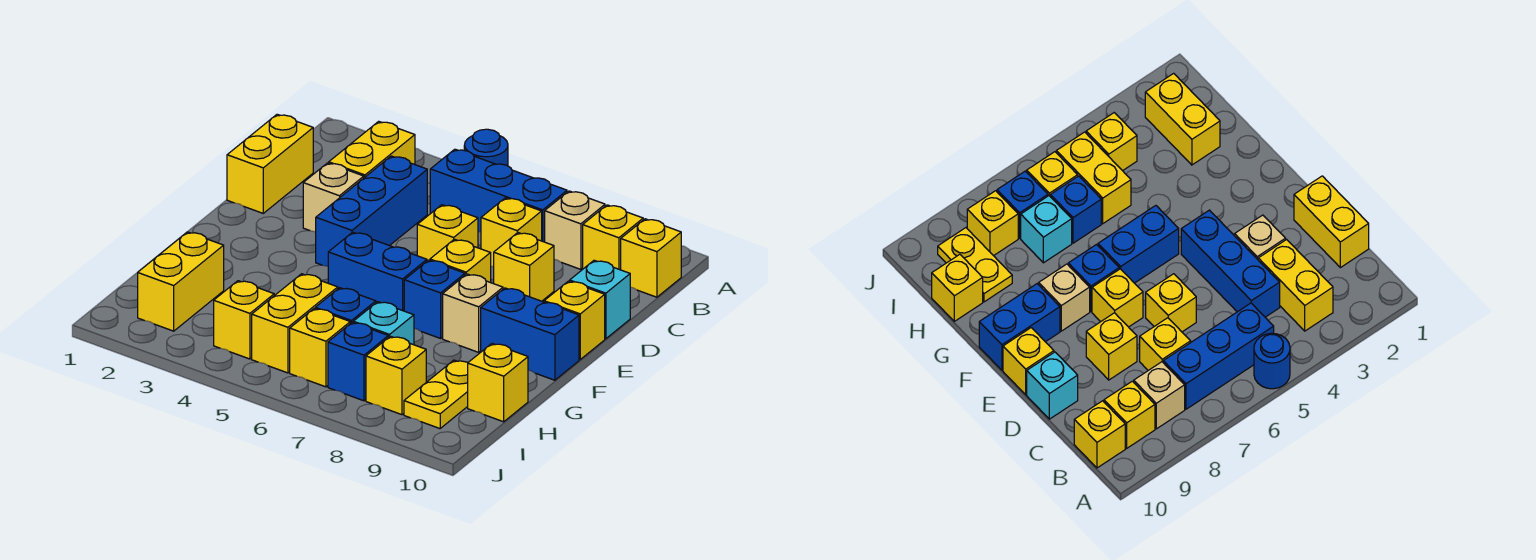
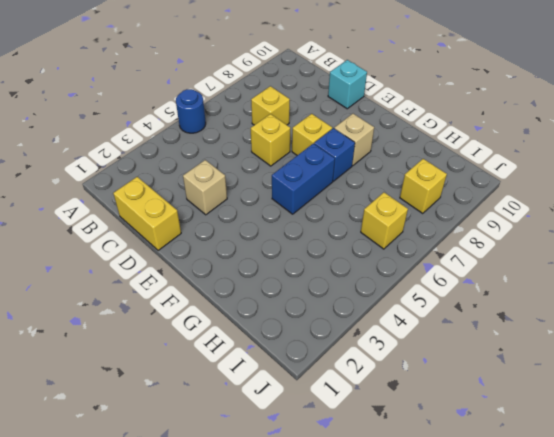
none -> yellow brick B3:C3 level 1
none -> blue brick B5:B7 level 1
none -> tan brick B8 level 1

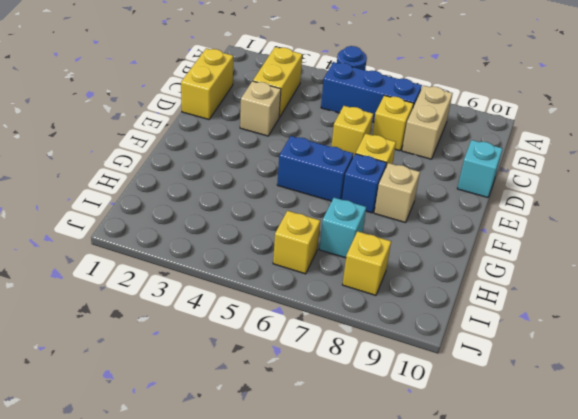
tan brick B8:C8 level 1 -> tan brick B8 level 1
none -> yellow brick B9 level 1
none -> yellow brick B10 level 1
none -> blue brick C4:E4 level 1

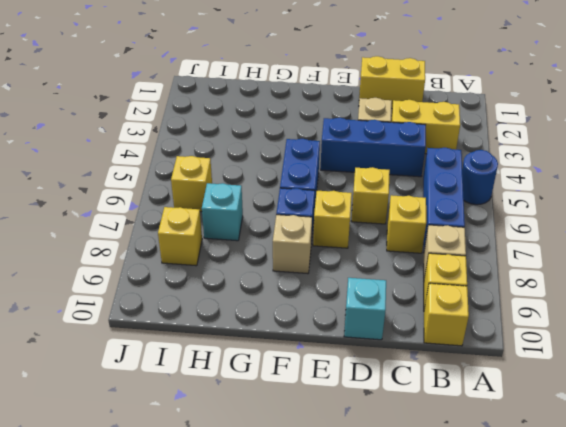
none -> yellow brick D8 level 1
none -> yellow brick E10 level 1
none -> blue brick F9:F10 level 1

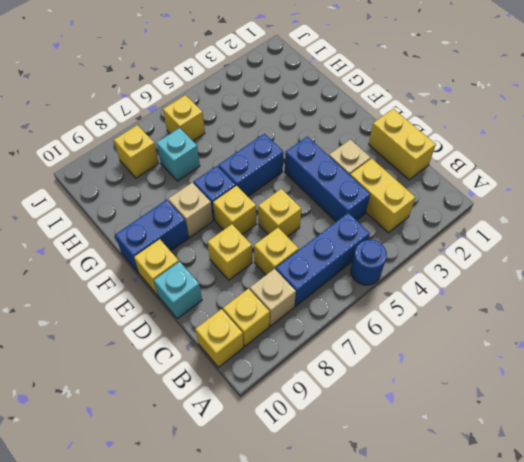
none -> yellow brick H2:I2 level 1
none -> yellow brick H5:I5 level 1
none -> blue brick H6 level 1

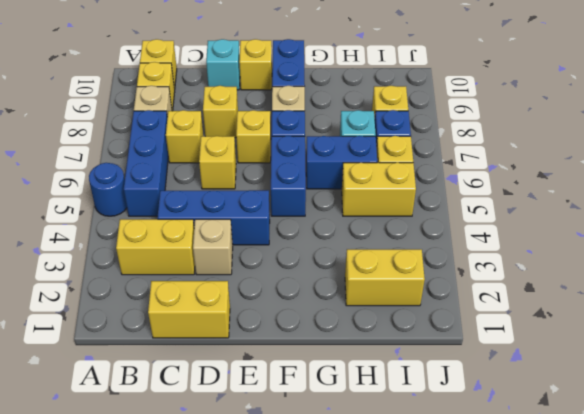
blue brick G6:H6 level 1 -> blue brick H6 level 1
none -> yellow plate H9:I9 level 1
none -> yellow brick H10 level 1
none -> yellow brick I4 level 1

